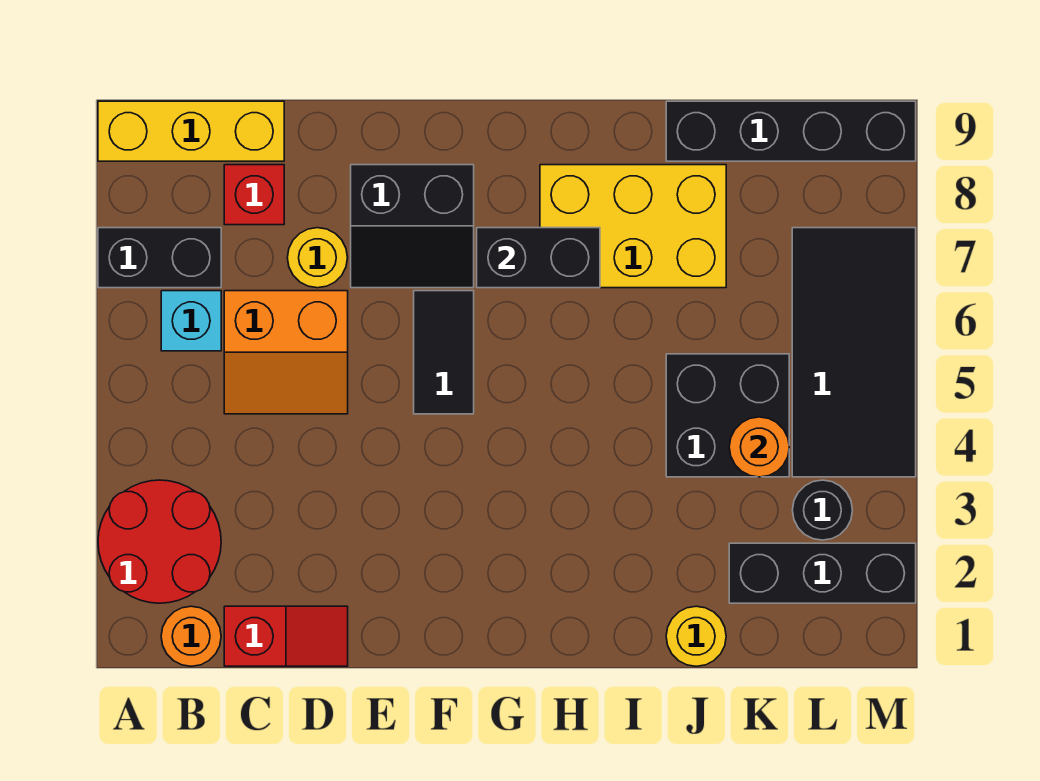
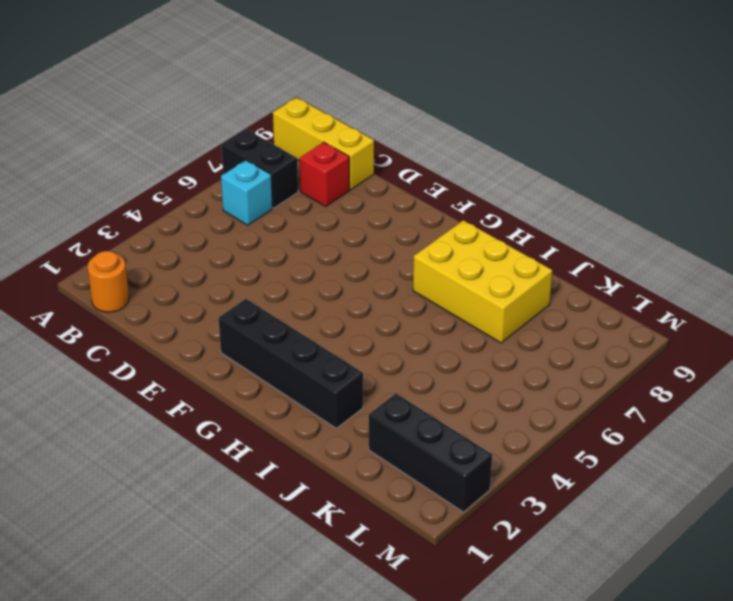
black brick F2:I2 level 1 -> black brick J9:M9 level 1
none -> red round brick A2:B3 level 1
none -> red slope C1:D1 level 1 top C
none -> orange slope C5:D6 level 1 top 6

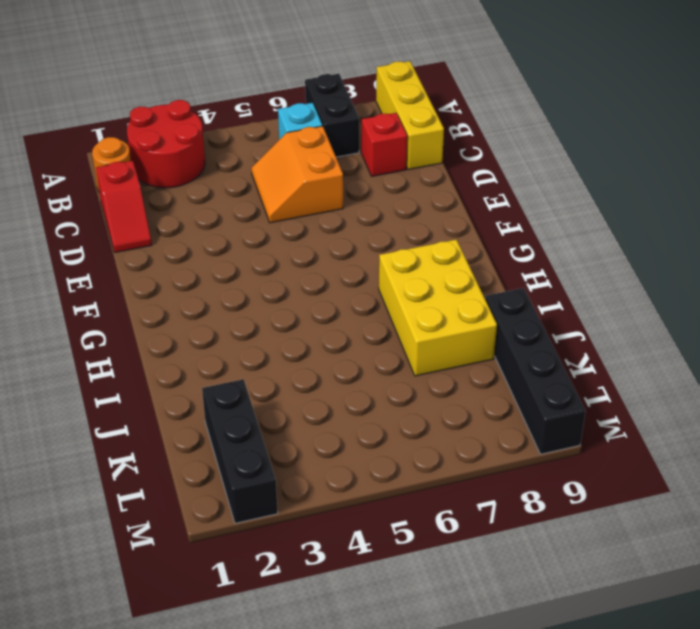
none -> yellow round brick D7 level 1
none -> black slope E7:F8 level 1 top 8
none -> black tile F5:F6 level 1

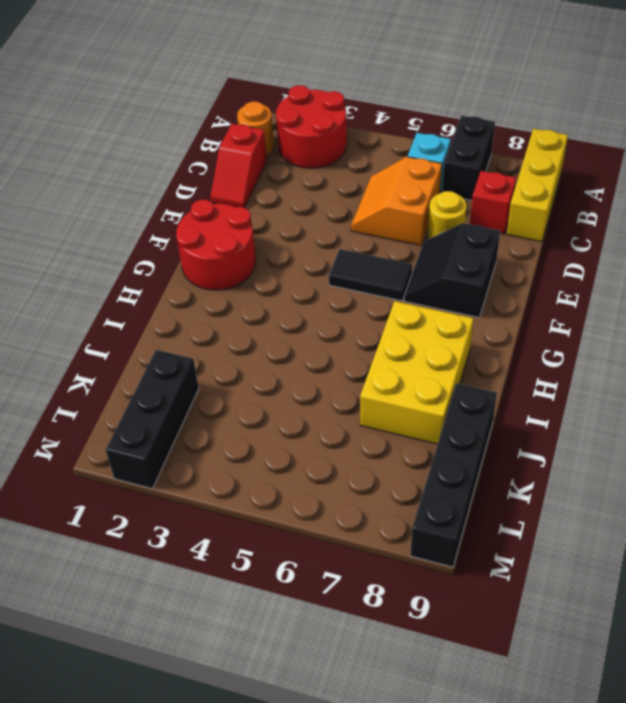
red round brick F1:G2 level 1 -> none
none -> yellow round brick J1 level 1
none -> black brick J4:K5 level 1
none -> black round brick L3 level 1

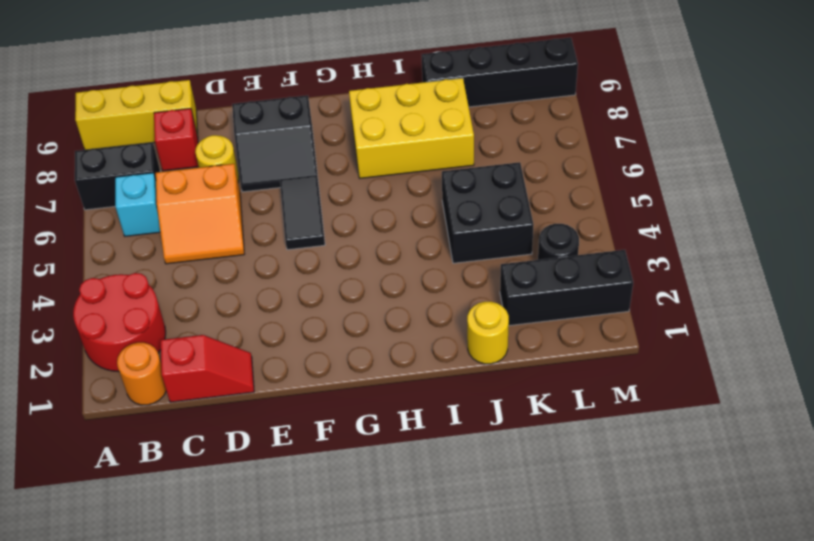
none -> black tile L4:M7 level 1
none -> black brick G7:H7 level 2
none -> orange round brick K4 level 2

